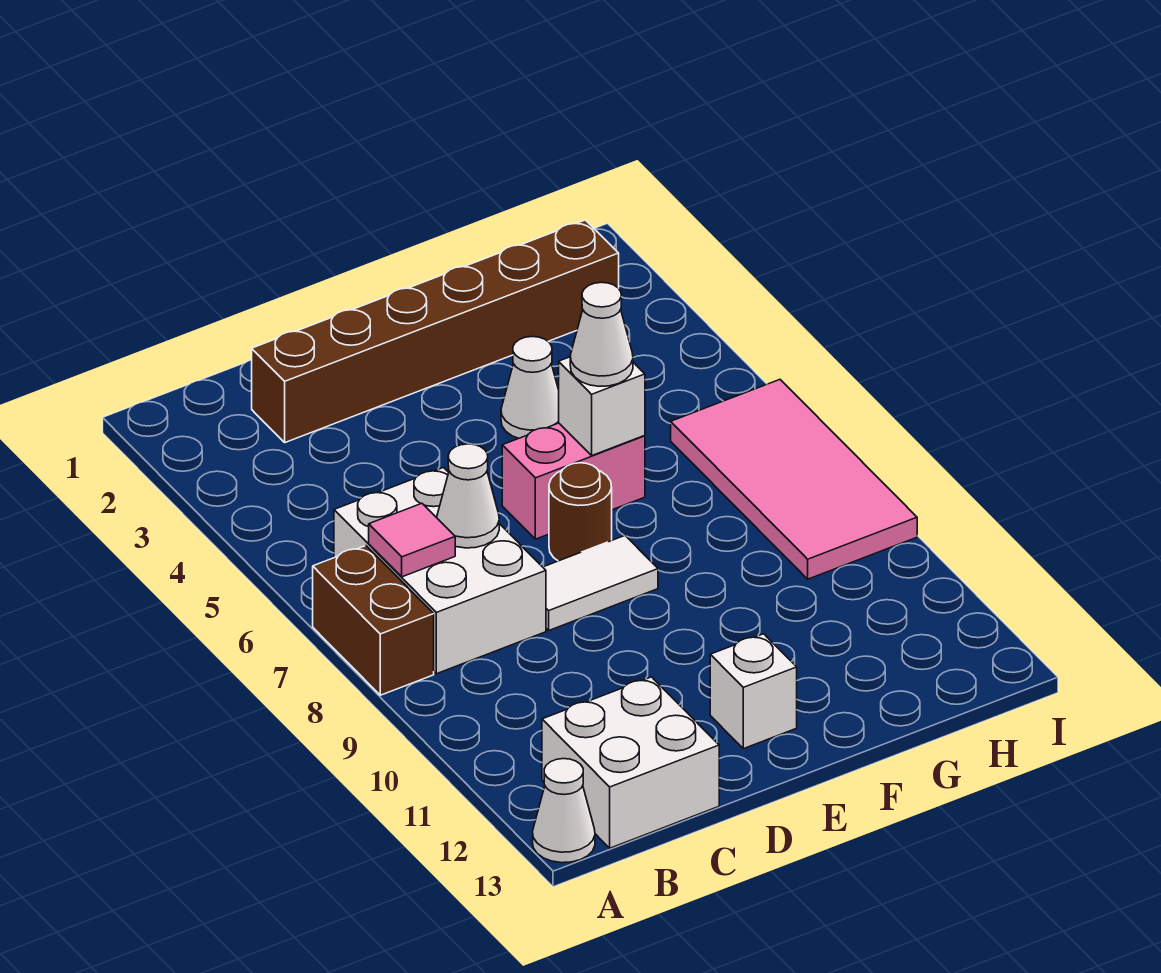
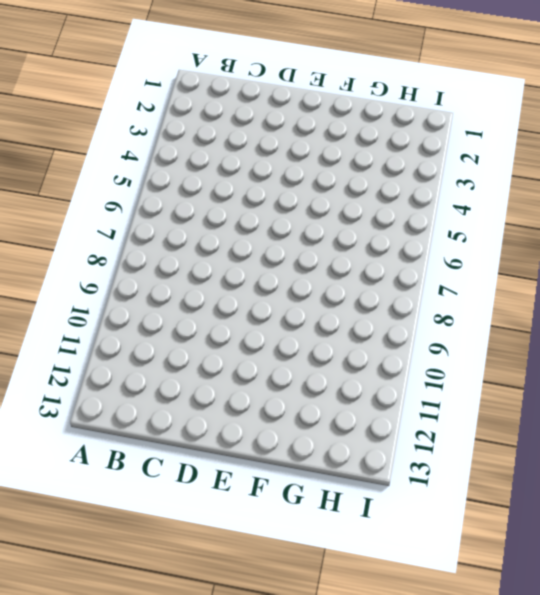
none -> brown brick A7:A8 level 1
none -> white cone A13 level 1
none -> white brick B6:C8 level 1

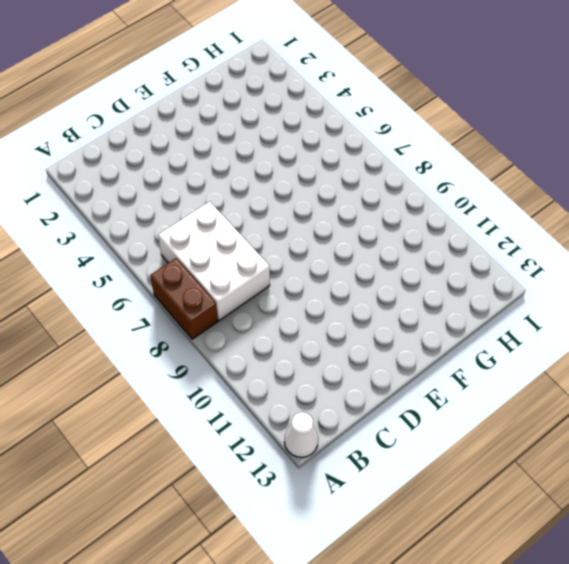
none -> white brick B12:C13 level 1
none -> brown brick C2:H2 level 1
none -> white tile D8:E8 level 1

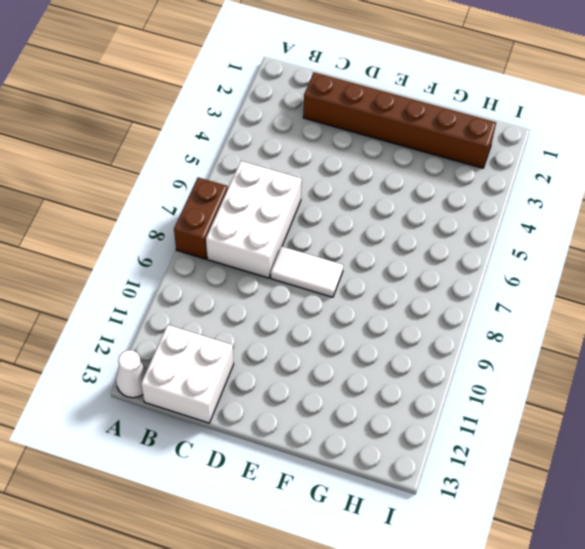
none -> pink brick E6:F6 level 1
none -> brown round brick E7 level 1
none -> white brick E12 level 1

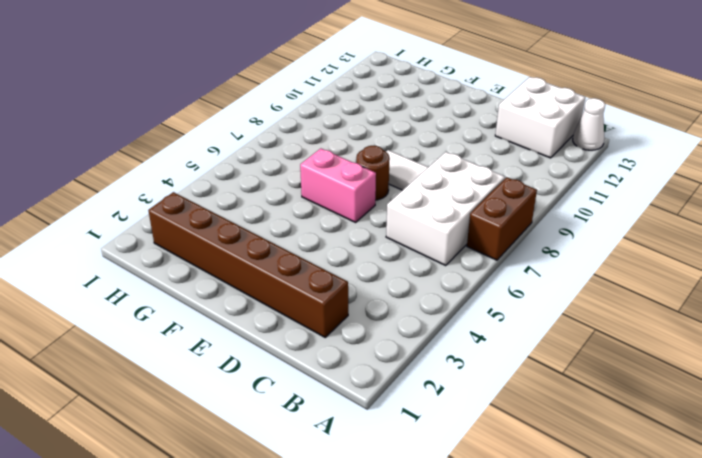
none -> white brick E12 level 1
none -> white cone F4 level 1
none -> pink tile H6:I9 level 1

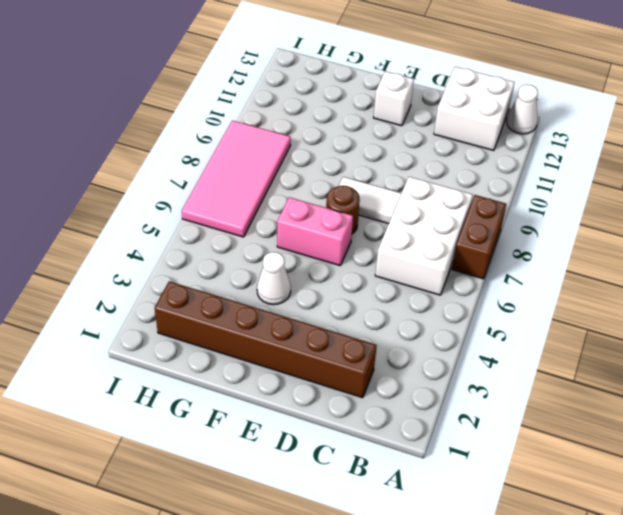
none -> pink tile B7 level 2
none -> white cone C7 level 2
none -> white brick F6 level 2

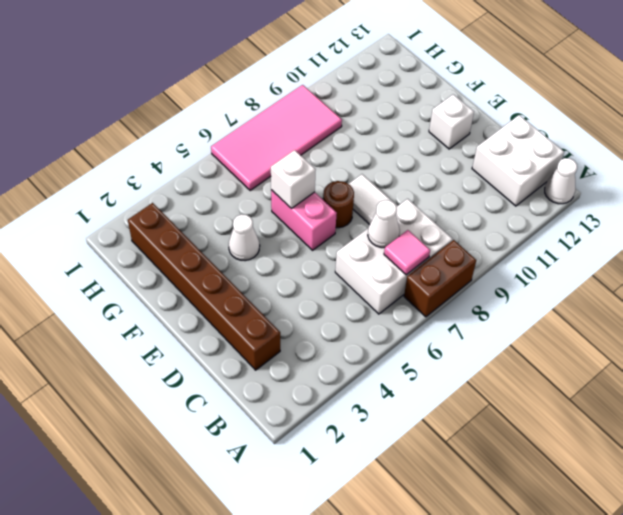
none -> white cone F6 level 3

